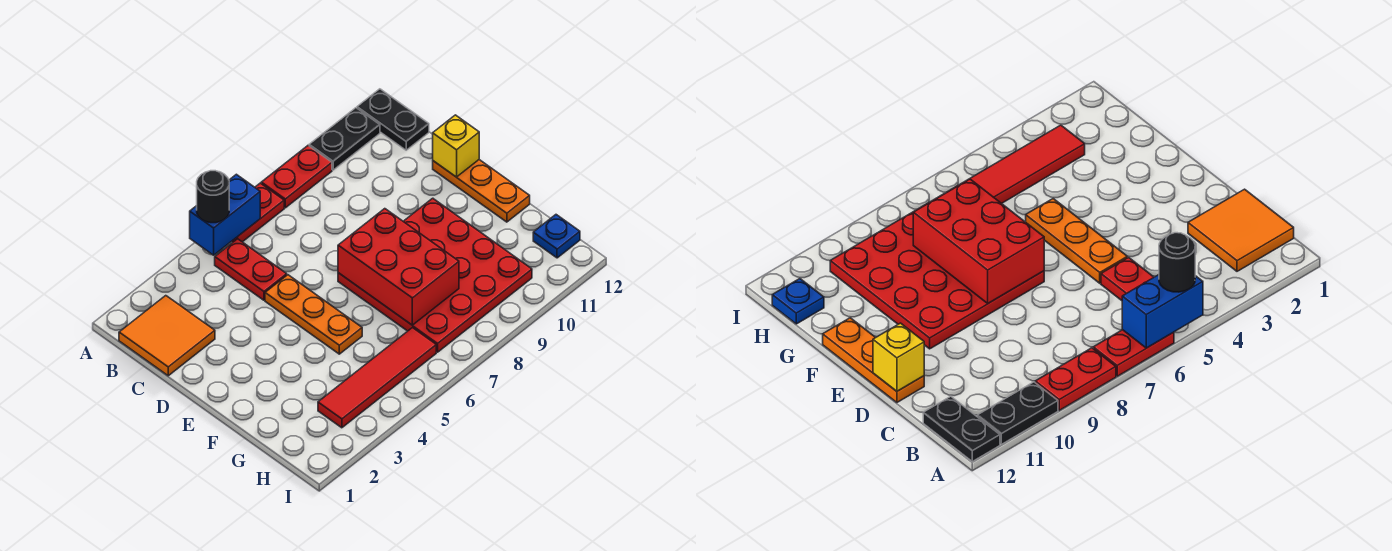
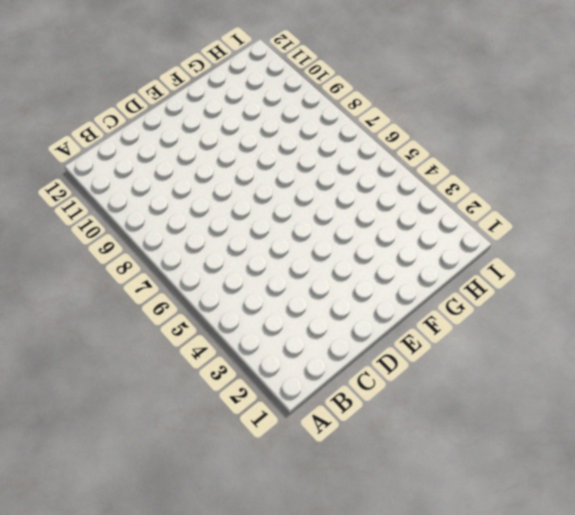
none -> red plate A6:A7 level 1
none -> red plate A8:A9 level 1
none -> black plate A10:A11 level 1

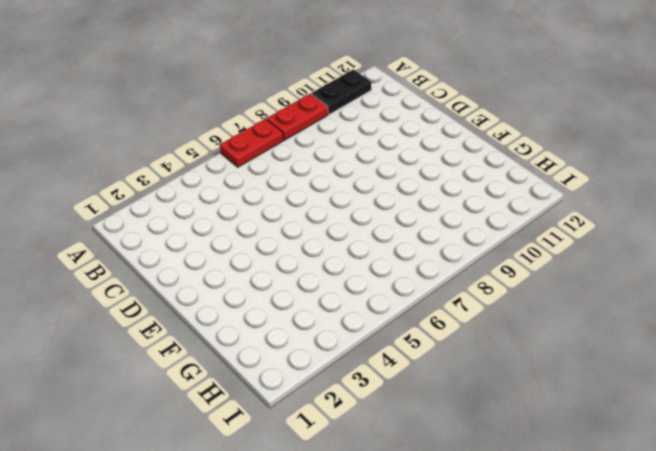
none -> black plate A12:B12 level 1
none -> orange tile B1:C2 level 1
none -> red plate B5:C5 level 1

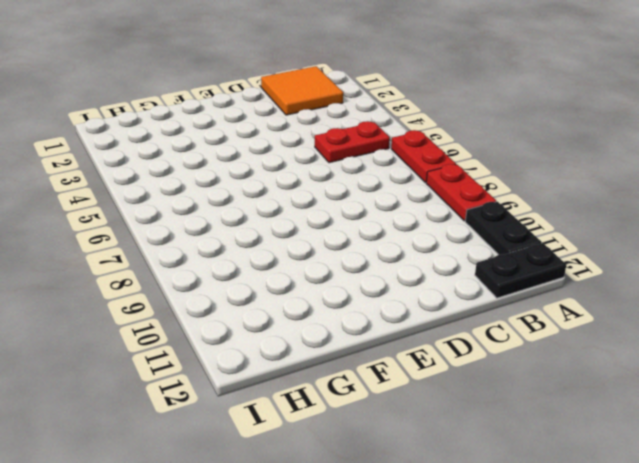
none -> orange plate D5:F5 level 1
none -> orange plate D12:F12 level 1
none -> red plate E7:H10 level 1

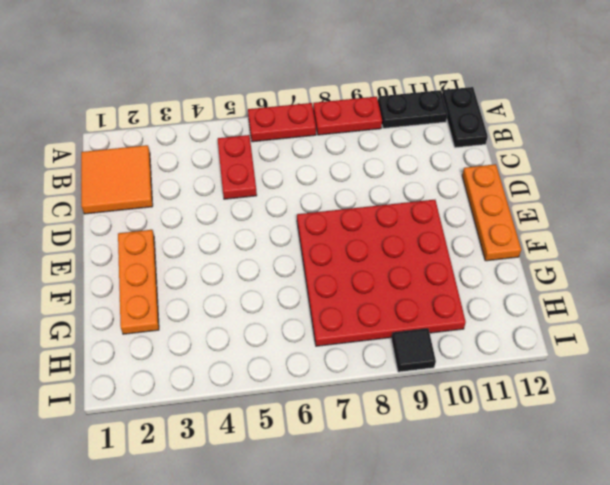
orange plate E2:G2 level 1 -> orange plate D5:F5 level 1
black tile I9 level 1 -> none
none -> red tile H3:H6 level 1
none -> blue plate H12 level 1
none -> blue brick A5:A6 level 2

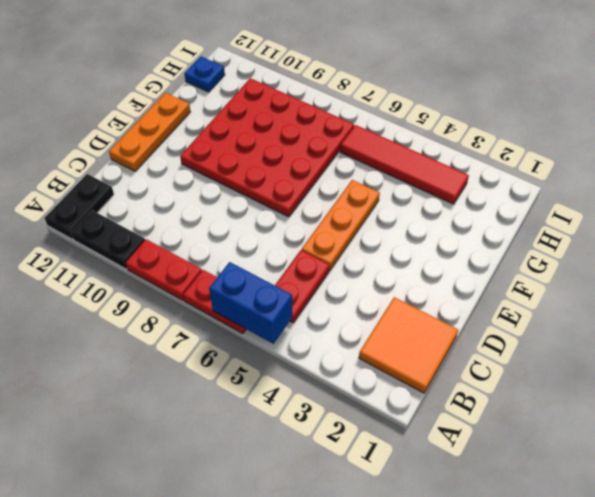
none -> yellow brick D12 level 2
none -> red brick E7:G8 level 2
none -> black round brick A5 level 3

